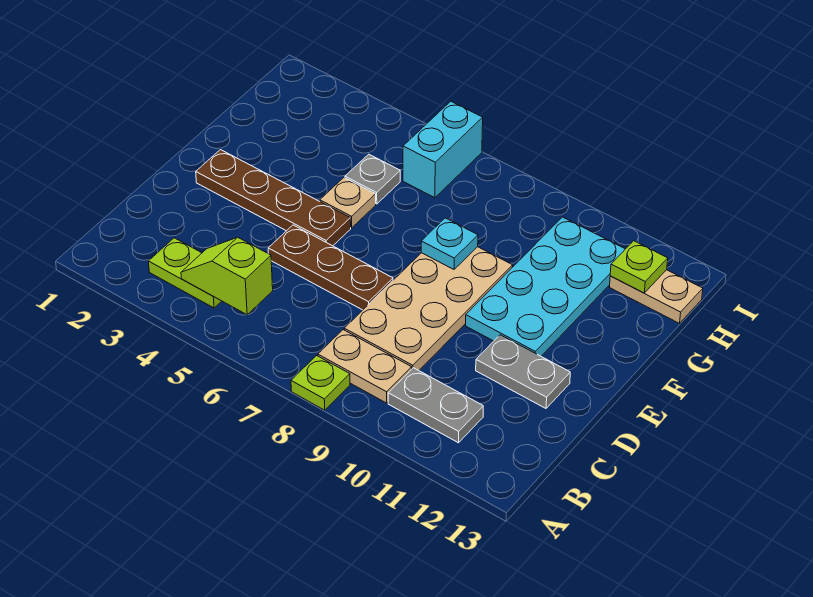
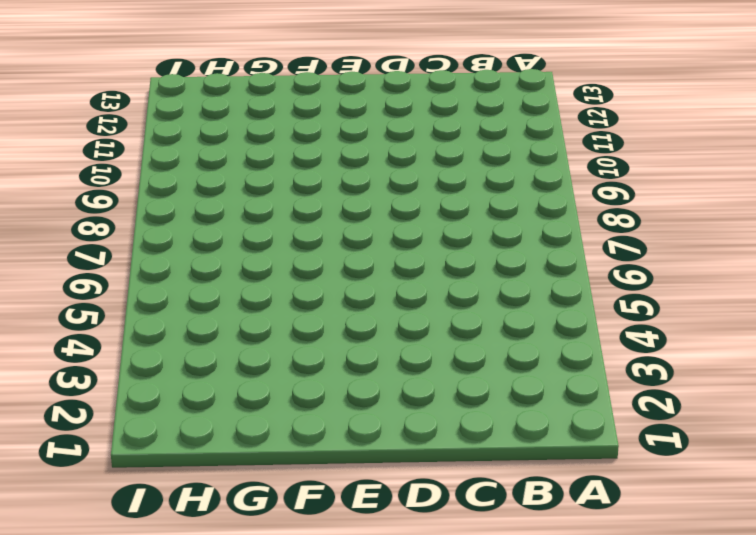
none -> lime plate A8 level 1
none -> lime plate B3:B4 level 1
none -> tan plate B8:B9 level 1

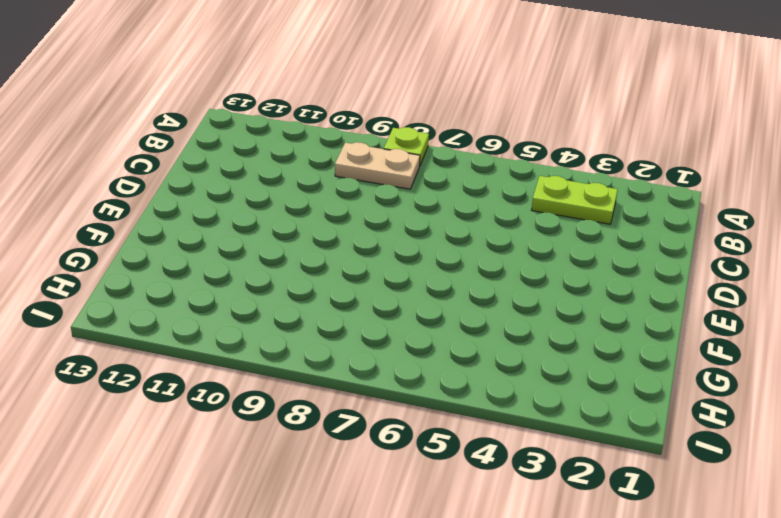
none -> grey plate B10:B11 level 1
none -> tan plate C8:F9 level 1
none -> brown plate D5:D7 level 1

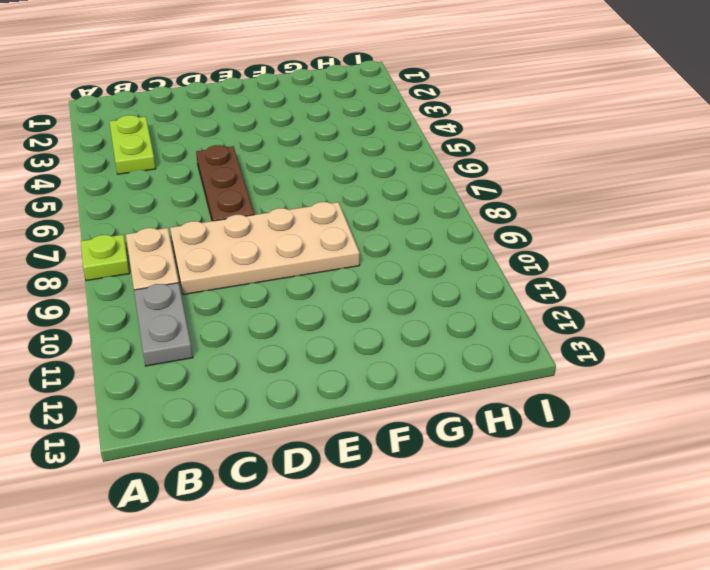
none -> grey plate D11:D12 level 1
none -> brown plate E2:E5 level 1
none -> cyan plate E10:H11 level 1

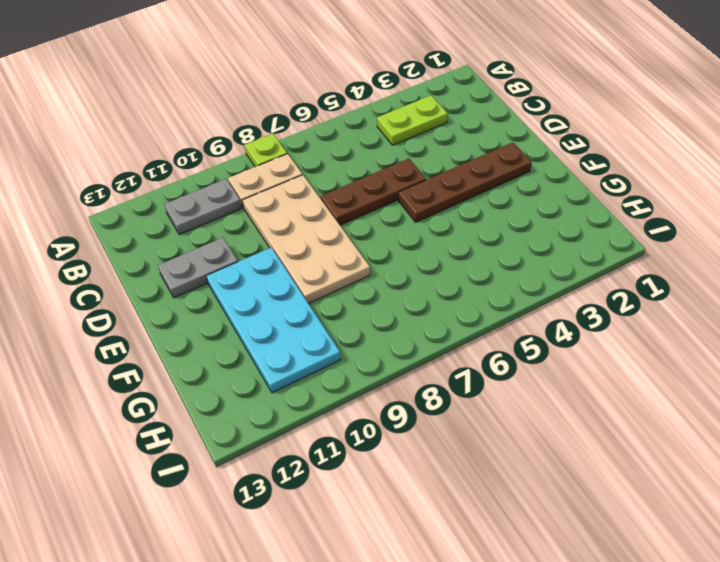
none -> tan plate F5 level 1
none -> grey plate G5 level 1
none -> cyan brick H6:I6 level 1

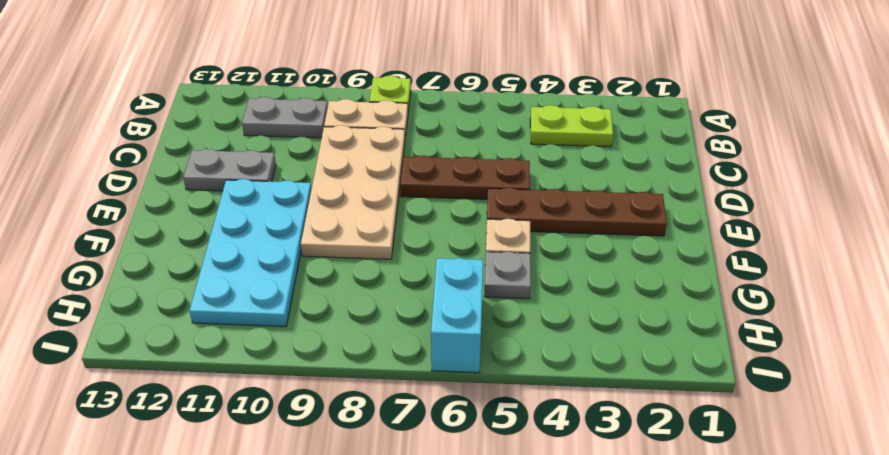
none -> tan plate H12:H13 level 1
none -> lime slope B4:B5 level 2 top 5
none -> cyan plate F8 level 2

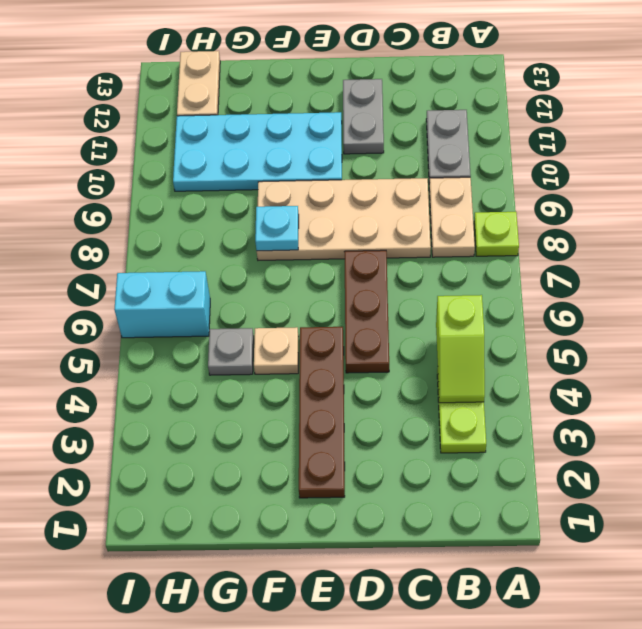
none -> lime plate H12 level 2

